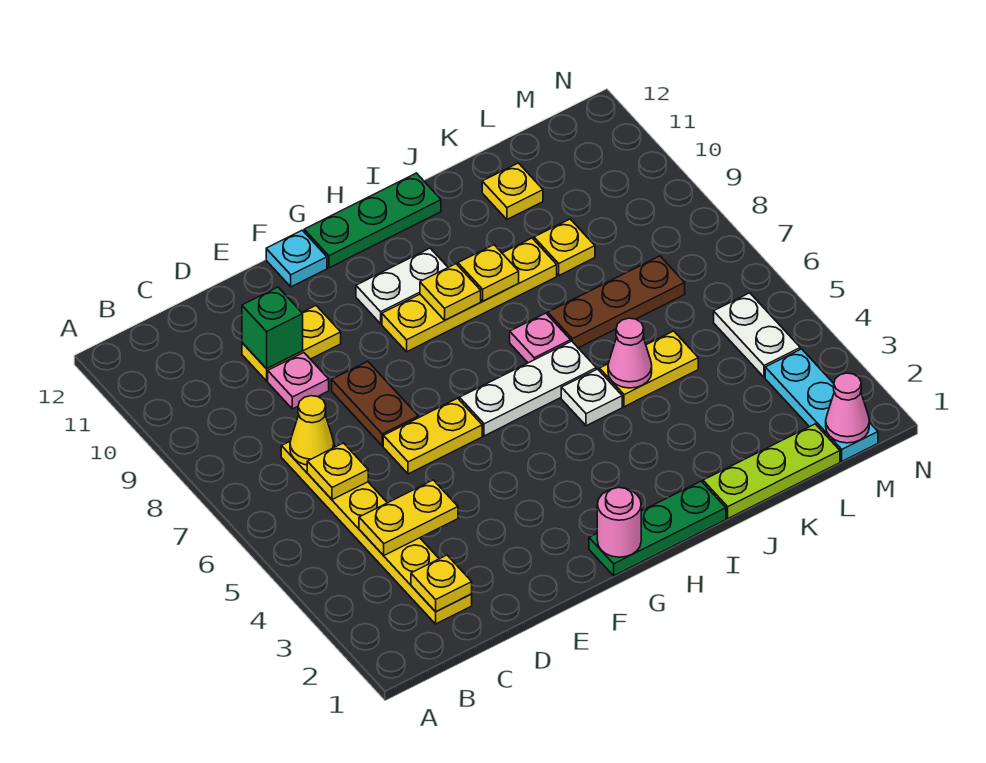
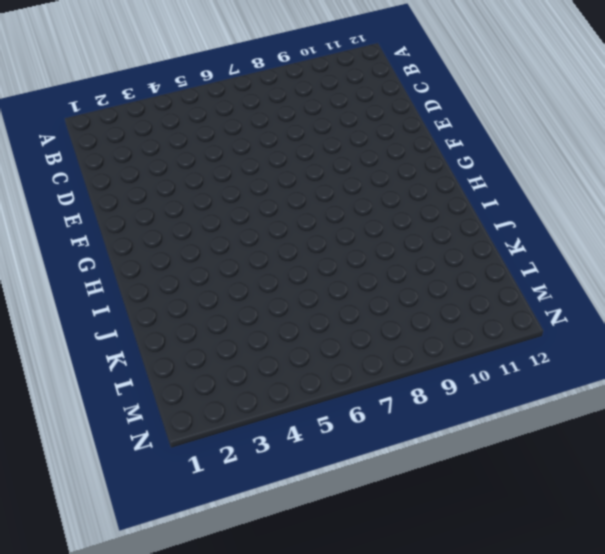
none -> yellow plate C2:C7 level 1
none -> pink plate D9 level 1
none -> yellow plate D10:E10 level 1
none -> yellow plate E6:F6 level 1

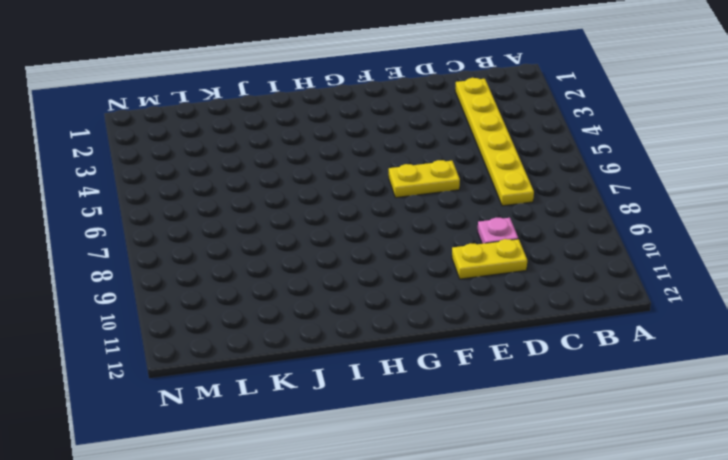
none -> brown plate E7:E8 level 1
none -> cyan plate F12 level 1
none -> green plate G1:I1 level 1
none -> white plate G6:I6 level 1

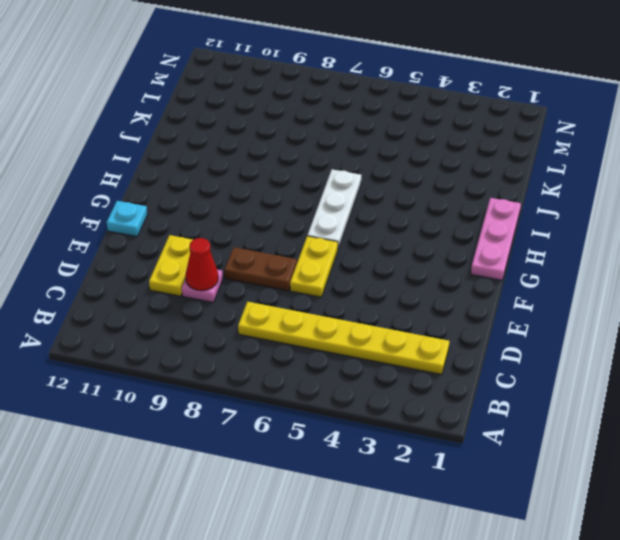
red cone D9 level 2 -> none
pink plate G1:I1 level 1 -> green plate G1:I1 level 1
none -> yellow plate G9:J9 level 1
none -> white plate G10:H10 level 1
none -> green plate G12:I12 level 1
none -> white plate I5 level 1

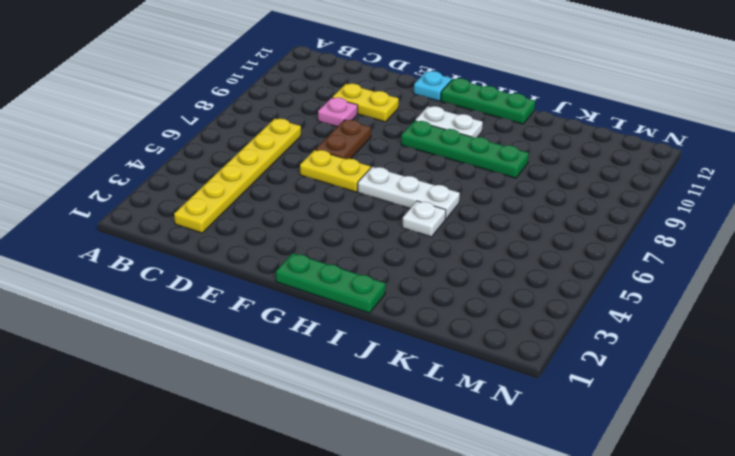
green plate G9:J9 level 1 -> yellow plate G9:J9 level 1
none -> pink plate I7 level 1
none -> lime plate J1:L1 level 1
none -> yellow plate J5:K5 level 1
none -> brown plate J7:L7 level 1

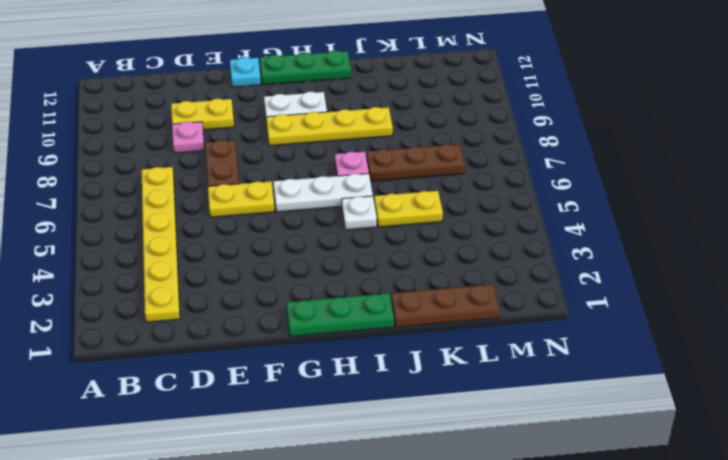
brown plate J1:L1 level 1 -> lime plate J1:L1 level 1
none -> yellow plate K9 level 1
none -> yellow plate K11 level 1
none -> cyan plate M1:M3 level 1
none -> white plate M4:M5 level 1

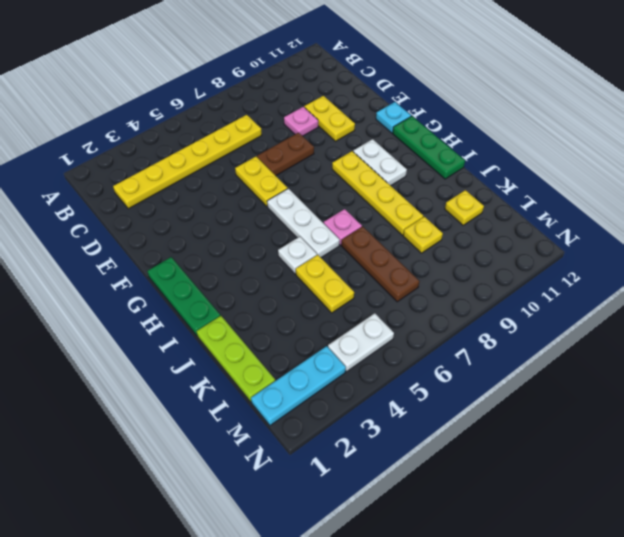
none -> yellow plate C2 level 2
none -> yellow plate C4:D4 level 2
none -> yellow plate C6 level 2
none -> yellow cone C7 level 2

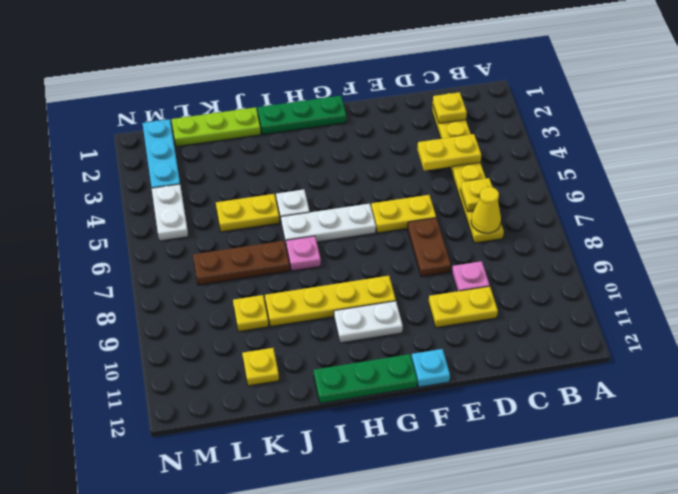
none -> green brick D10 level 2
none -> pink round brick G1 level 2
none -> yellow plate H9 level 2
none -> yellow plate I9 level 2

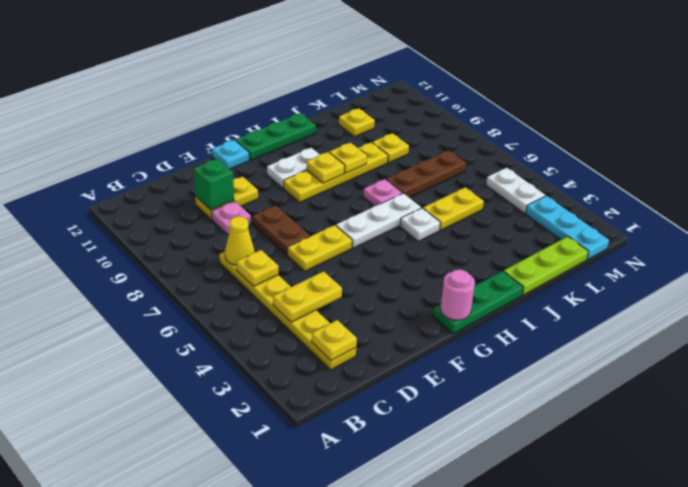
none -> pink cone J5 level 2
none -> pink cone M1 level 2

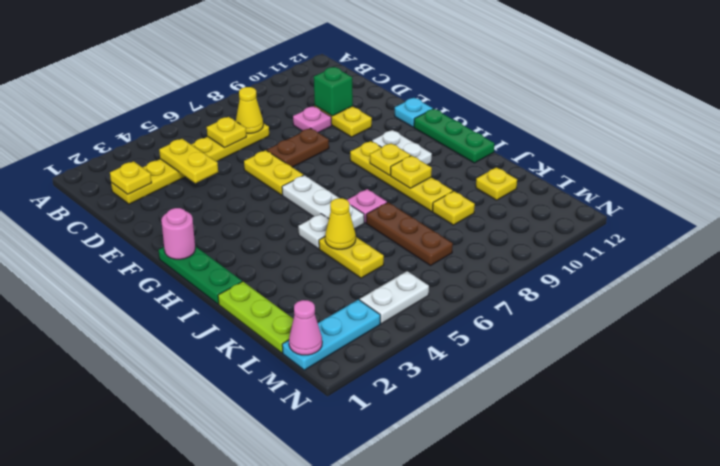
yellow cone J5 level 2 -> pink cone J5 level 2

